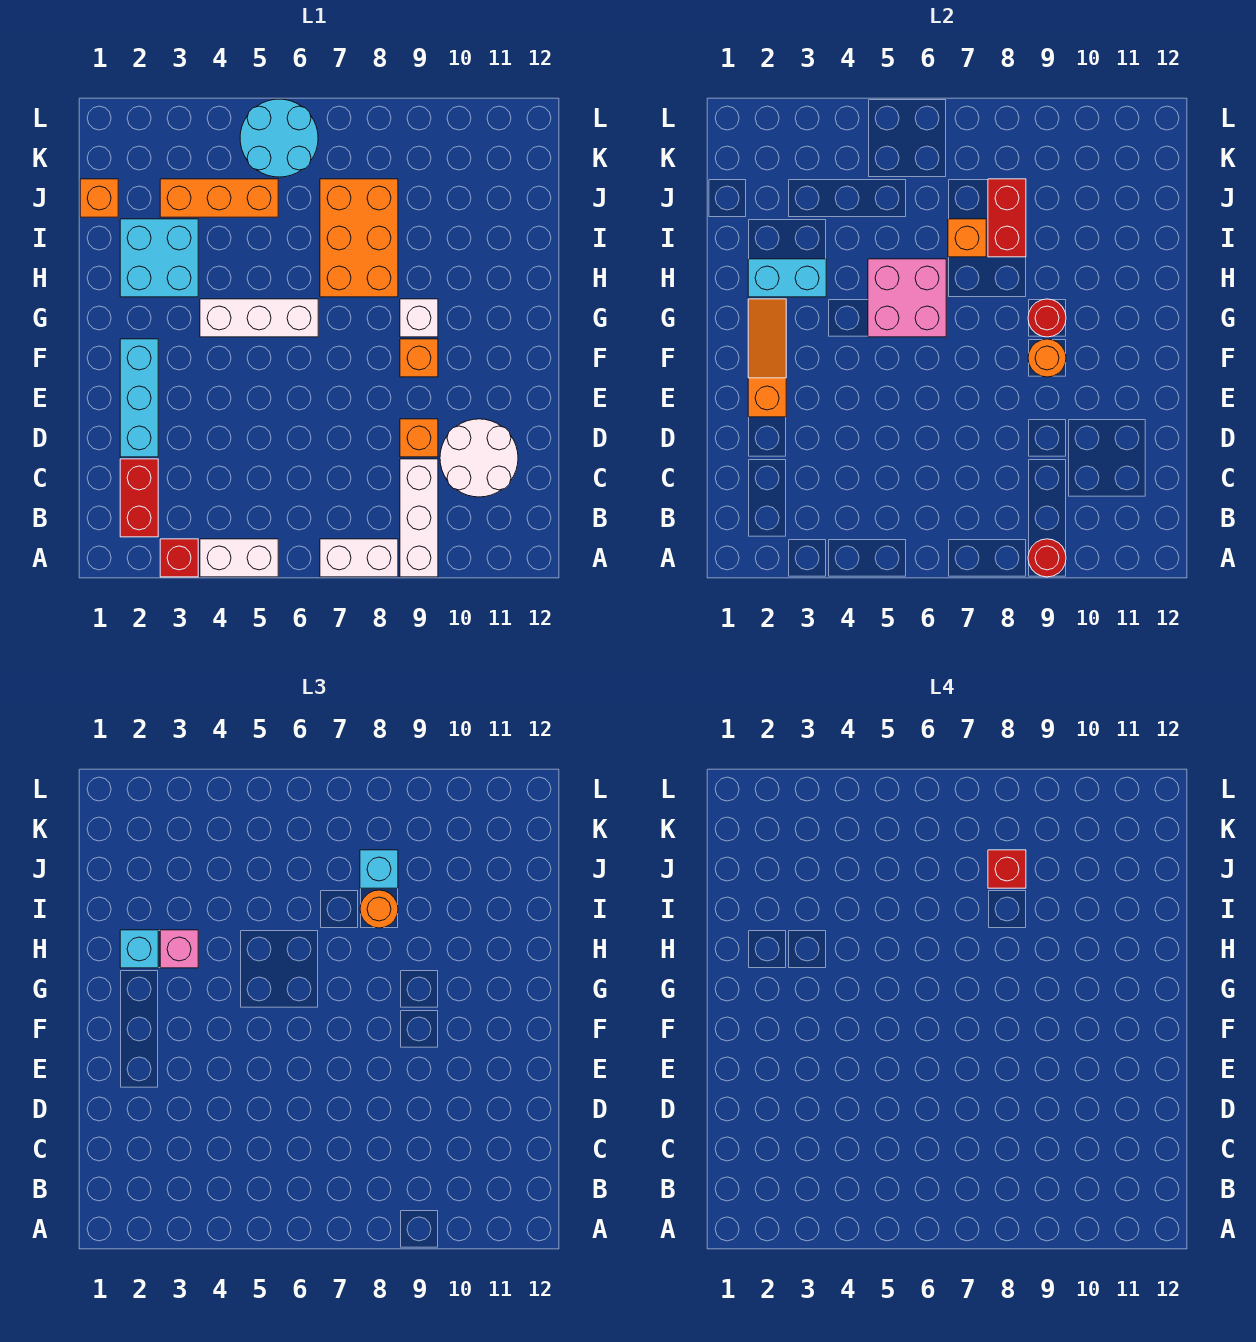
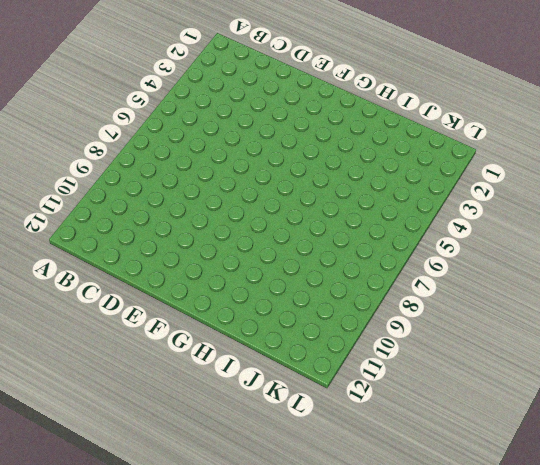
none -> red brick A3 level 1
none -> white brick A4:A5 level 1
none -> white brick A7:A8 level 1

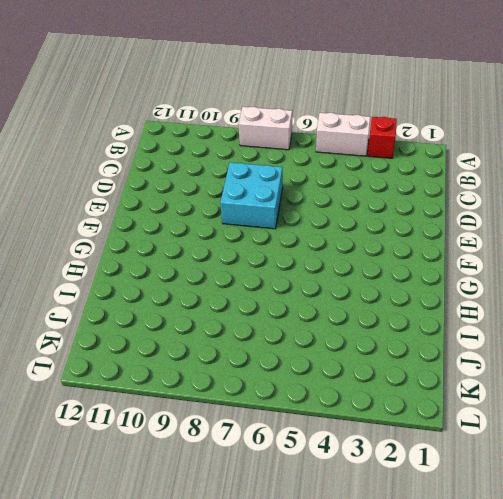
cyan brick D7:E8 level 1 -> cyan brick H2:I3 level 1
none -> white brick A9:C9 level 1
none -> red brick B2:C2 level 1
none -> white round brick C10:D11 level 1

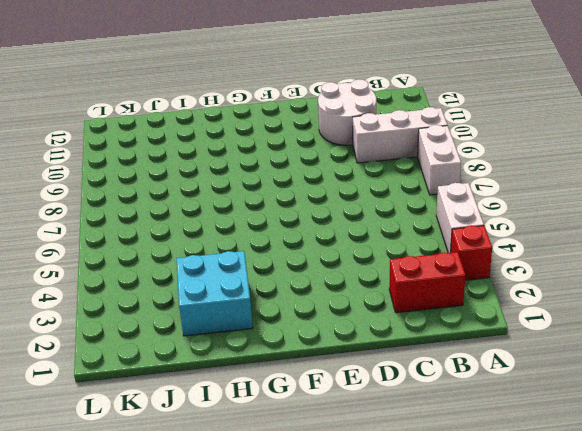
none -> cyan brick D2:F2 level 1
none -> orange brick D9 level 1
none -> orange brick F9 level 1

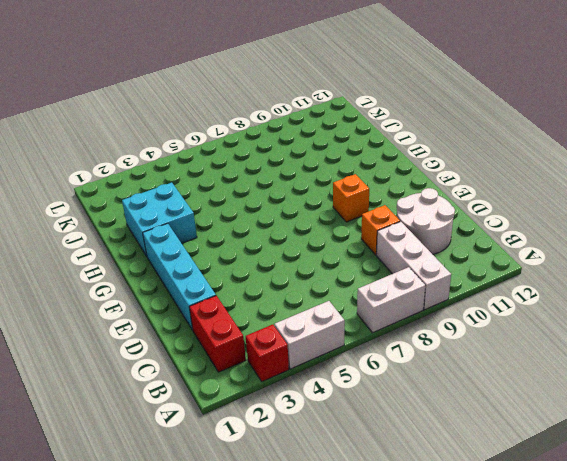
cyan brick D2:G2 level 1 -> cyan brick D2:F2 level 1
none -> white brick G4:G6 level 1
none -> white brick G9 level 1
none -> orange brick H7:J8 level 1

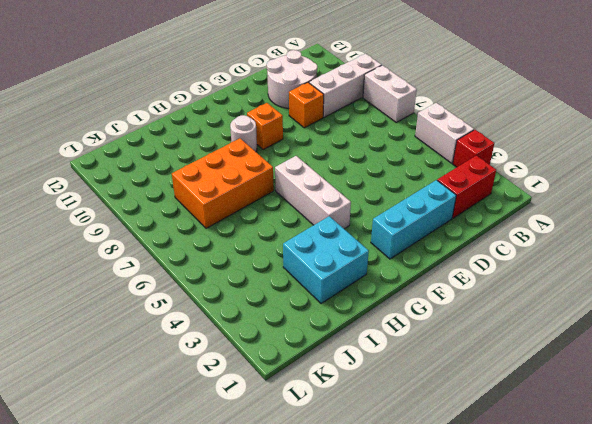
white round brick G9 level 1 -> white brick G9 level 1
none -> orange brick J1 level 1
none -> orange brick J3:J5 level 1
none -> cyan round brick K5:L6 level 1

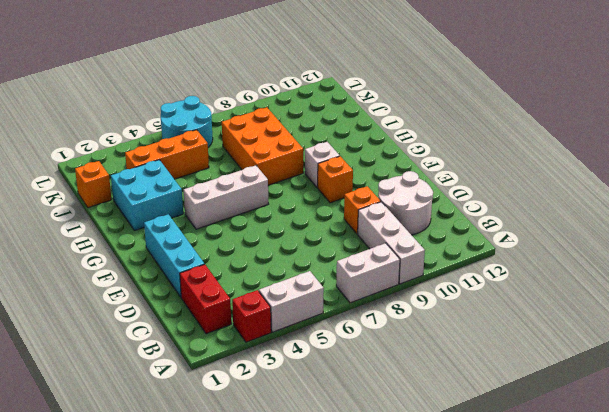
none -> red round brick A9 level 2
none -> orange slope E2:G2 level 2 top E
none -> orange round brick F9 level 2

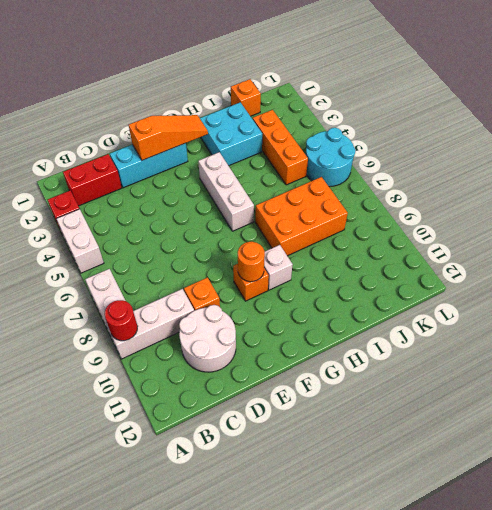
none -> pink brick G5:H6 level 2
none -> red round brick G9 level 2
none -> cyan brick H2:H3 level 2

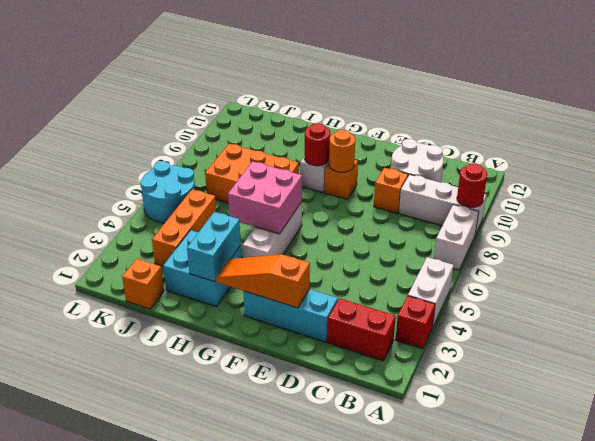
none -> orange brick I7 level 2
none -> red brick I8:J8 level 2
none -> cyan brick H2 level 3

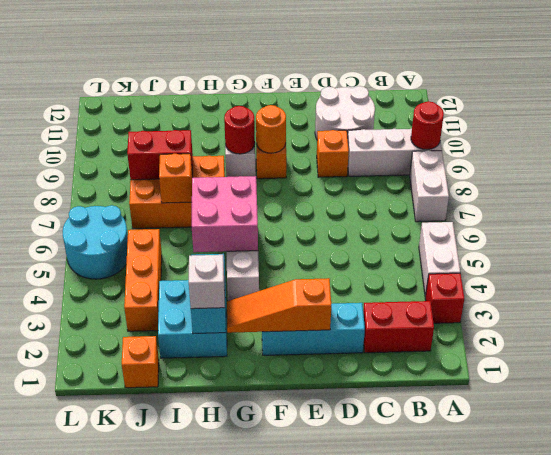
white brick H2 level 3 -> cyan brick H2 level 3
none -> pink brick H3 level 3
none -> orange round brick I8 level 3
none -> cyan brick J8 level 3

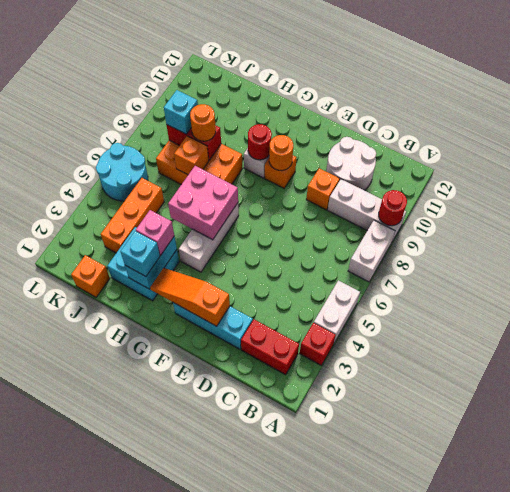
none -> red brick J8 level 4

